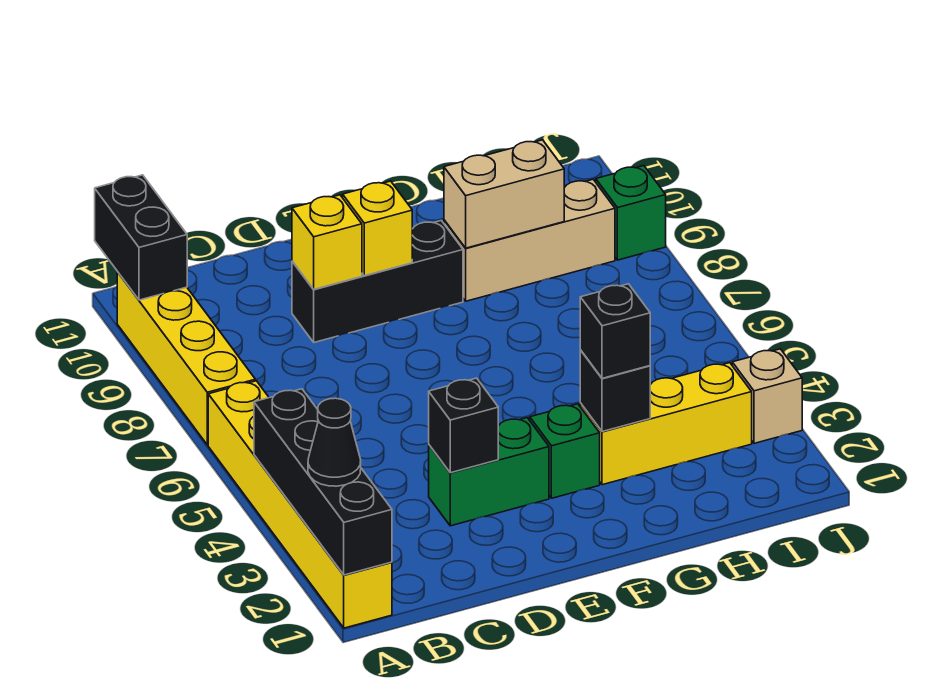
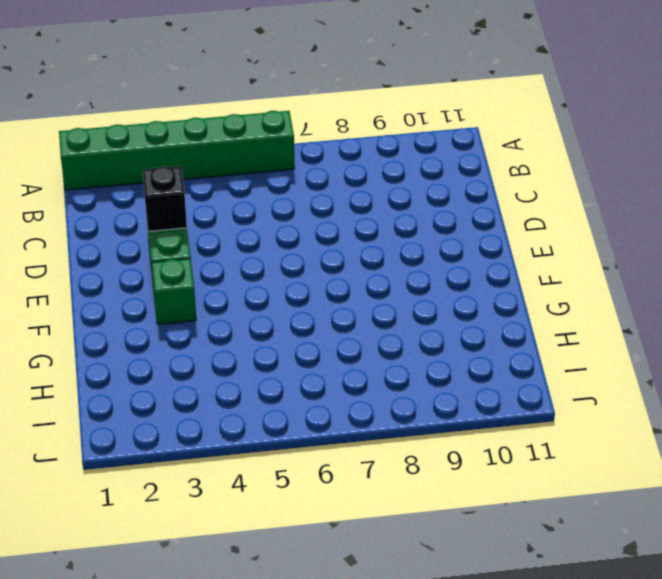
green brick A1:A6 level 1 -> yellow brick A1:A6 level 1
none -> yellow brick A7:A10 level 1
none -> black brick D9:F9 level 1
none -> yellow brick G3:I3 level 1

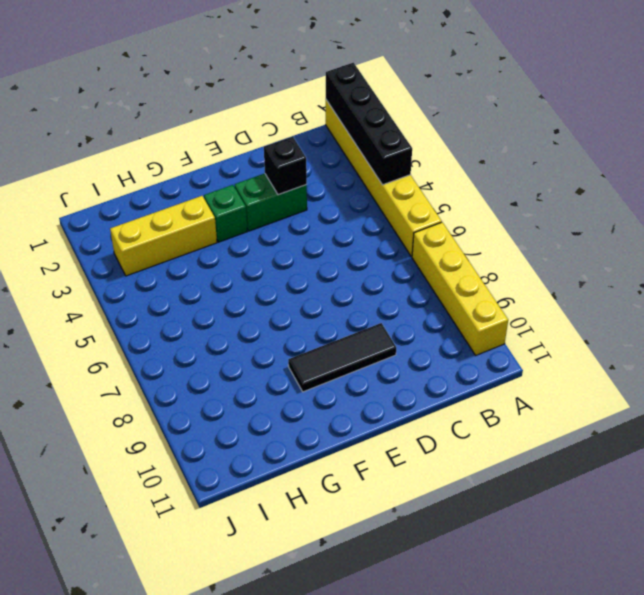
black tile D9:F9 level 1 -> black brick D9:F9 level 1
none -> tan brick G9:I9 level 1
none -> tan brick J3 level 1
none -> green brick J9 level 1

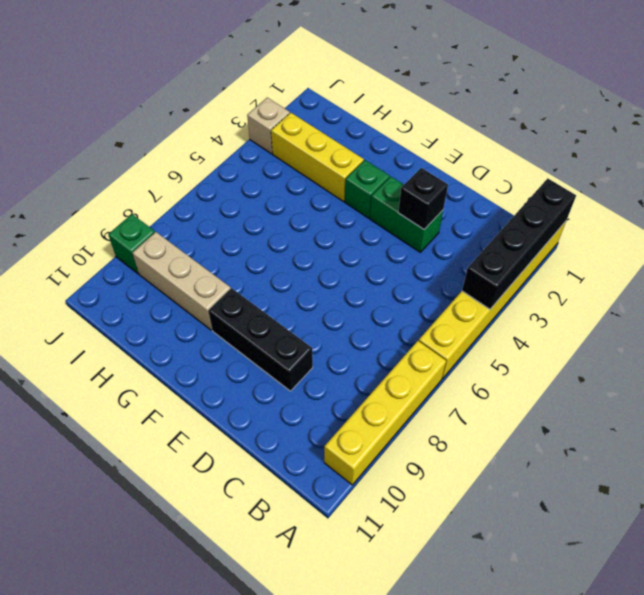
none -> black brick A10:A11 level 2
none -> yellow brick D9 level 2
none -> yellow brick E9 level 2

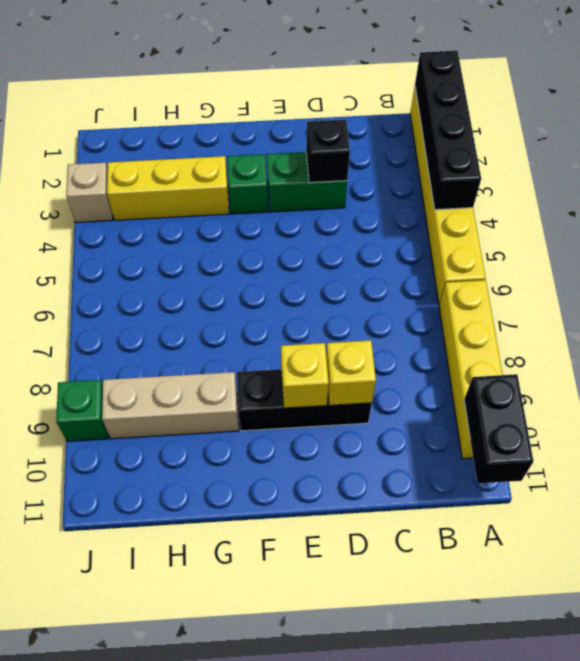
none -> black brick G3 level 2
none -> tan brick G9:H9 level 2
none -> black cone A2 level 3

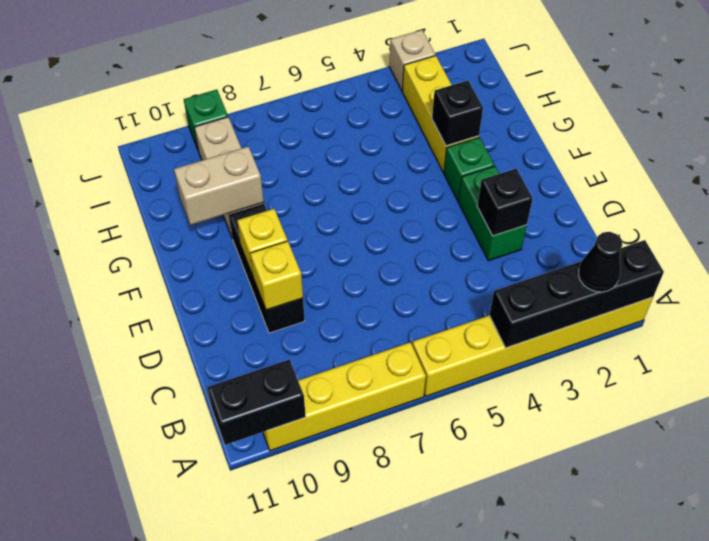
tan brick G9:G10 level 2 -> tan brick G9:H9 level 2
none -> black brick G3 level 3

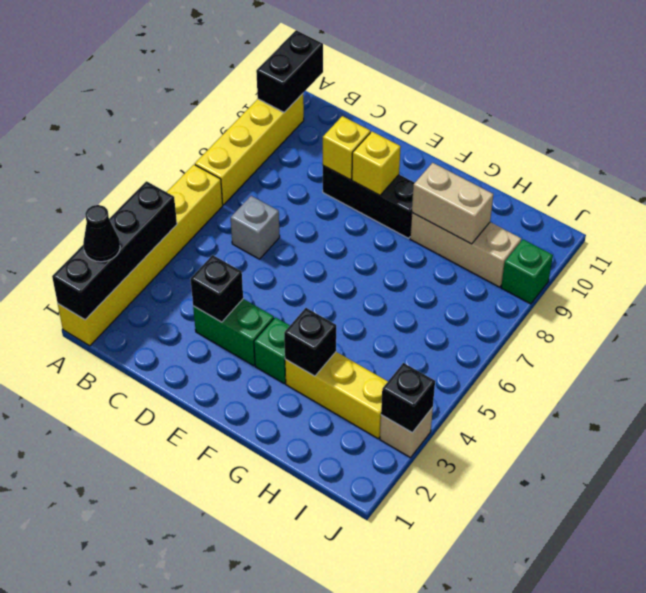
grey brick C6 level 1 -> none
black brick J3 level 2 -> black brick G3 level 3

